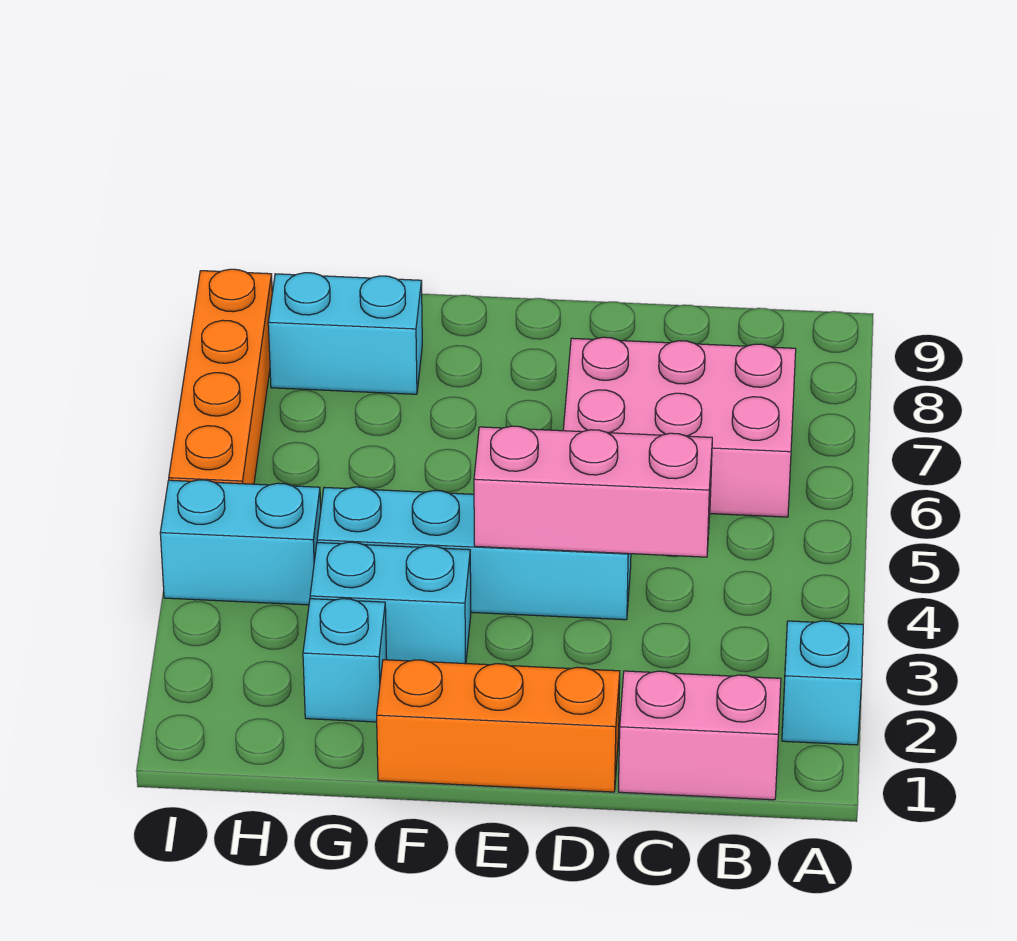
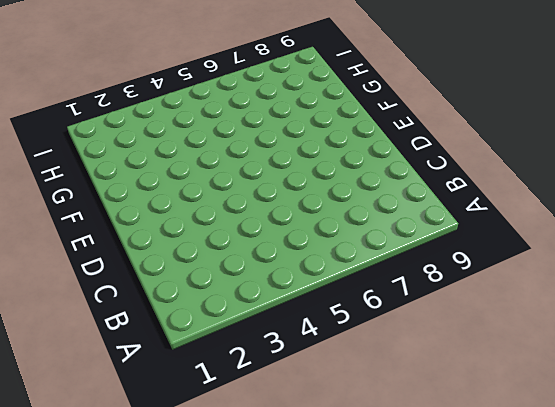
none -> cyan brick A2 level 1
none -> pink brick B1:C1 level 1

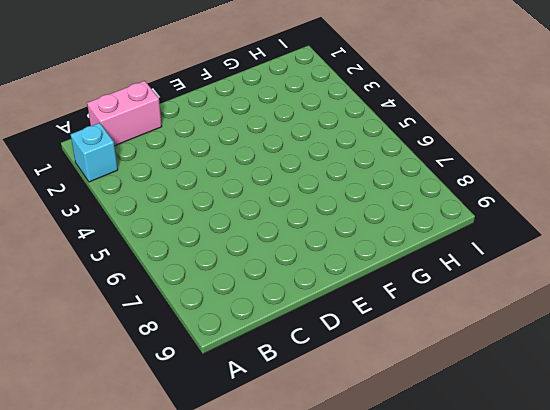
none -> pink brick B6:D7 level 1
none -> orange brick D1:F1 level 1

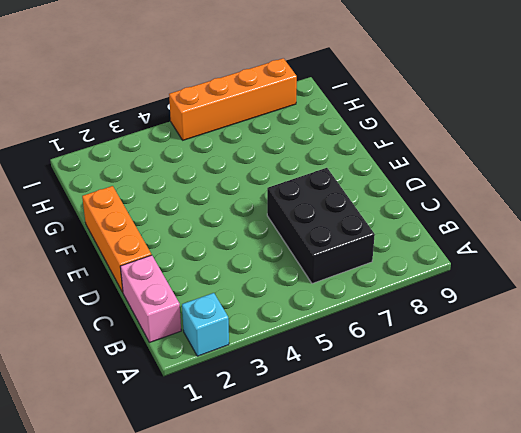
black brick B6:D7 level 1 -> pink brick B6:D7 level 1
none -> cyan brick D4:G4 level 1
none -> cyan brick F3:G3 level 1

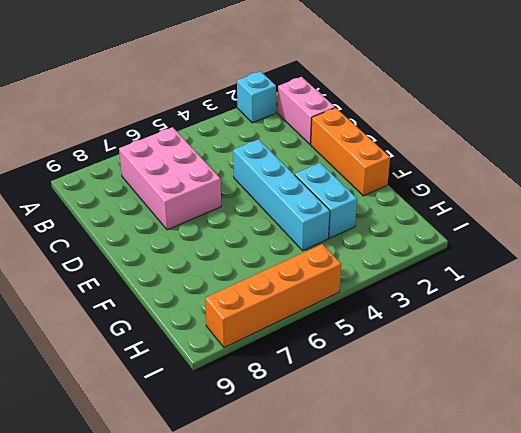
none -> cyan brick G2 level 1
none -> cyan brick G8:H8 level 1

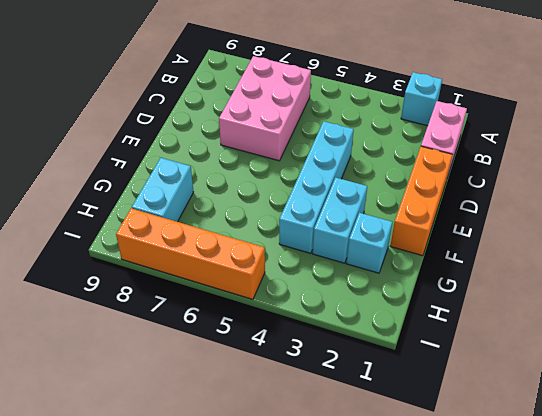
none -> cyan brick H4:I4 level 1
none -> pink brick C4:E4 level 2

